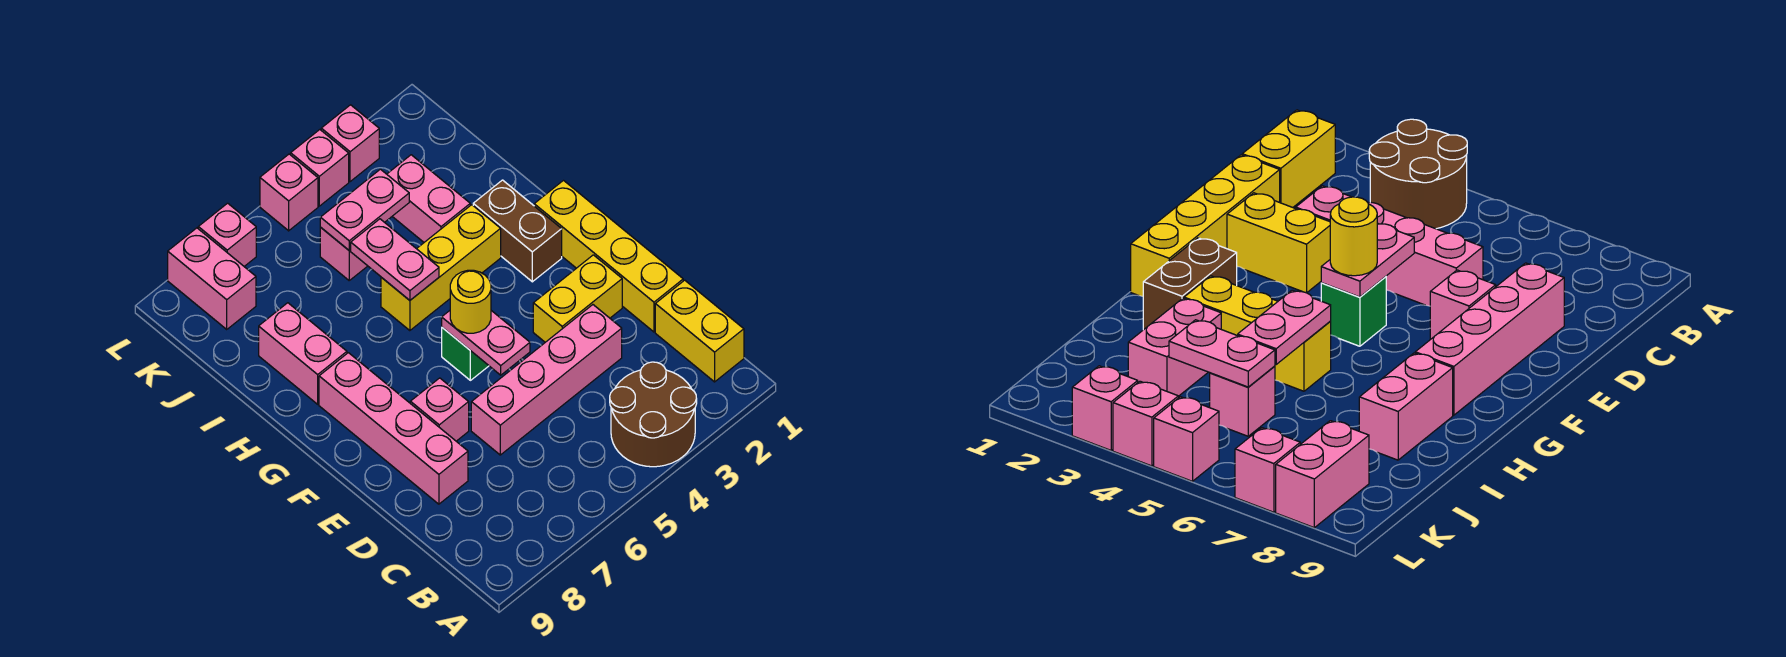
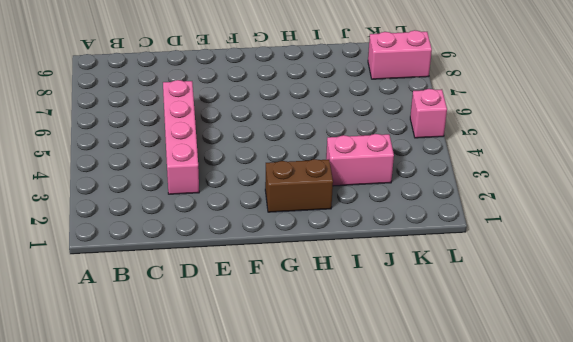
none -> brown round brick A3:B4 level 1
none -> yellow brick B1:C1 level 1
none -> yellow brick D1:G1 level 1

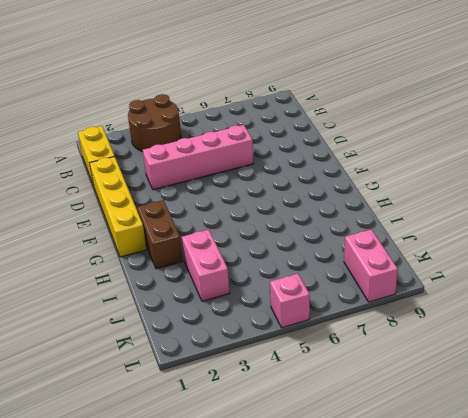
none -> pink brick D8:G8 level 1
none -> yellow brick E2:E3 level 1
none -> pink brick E7 level 1

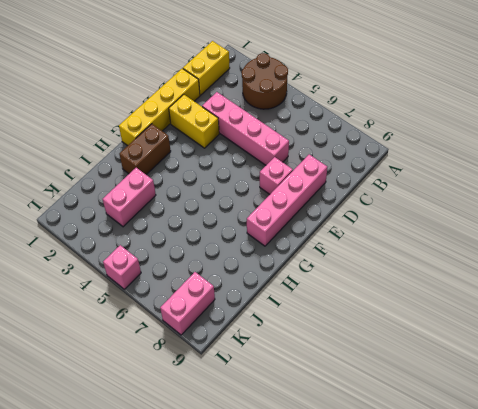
none -> green brick F5 level 1
none -> yellow brick H3:H5 level 1
none -> pink brick H8:I8 level 1

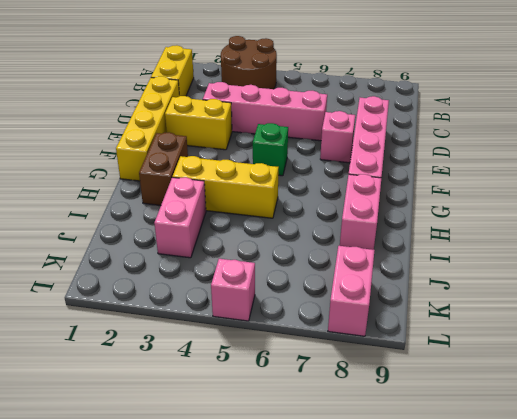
none -> pink brick J5 level 1
none -> pink brick L3 level 1
none -> pink brick L4 level 1

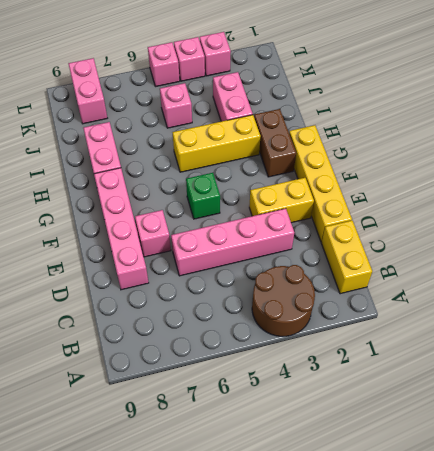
none -> pink brick L7 level 1
none -> pink plate E5:F5 level 2
none -> pink plate H5:I5 level 2

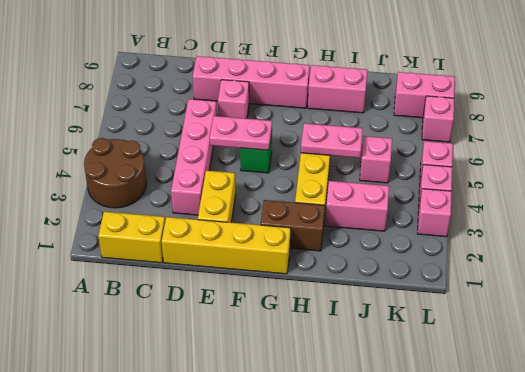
none -> pink plate J4:J5 level 2
none -> yellow round brick F5 level 3

